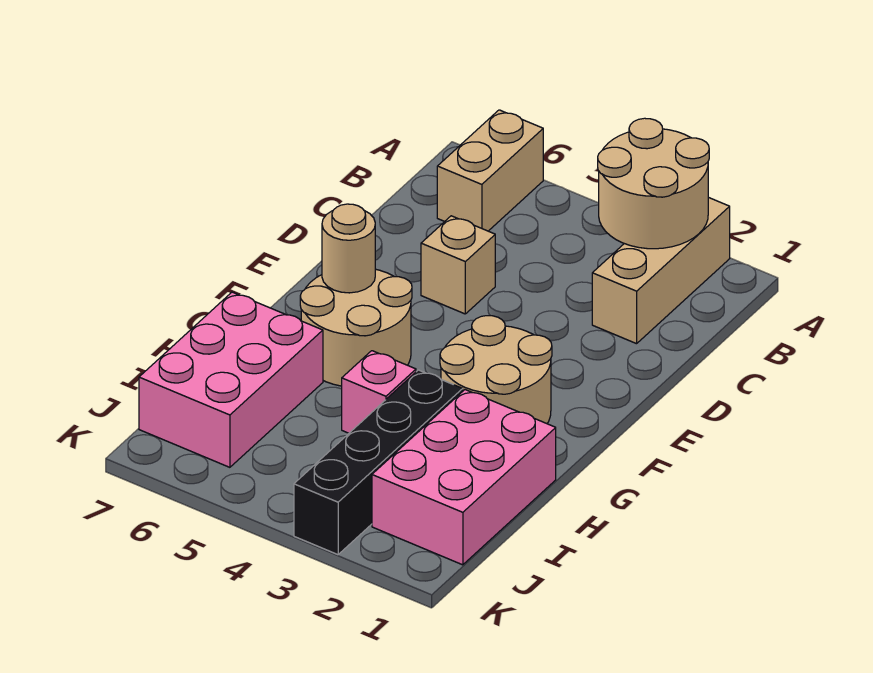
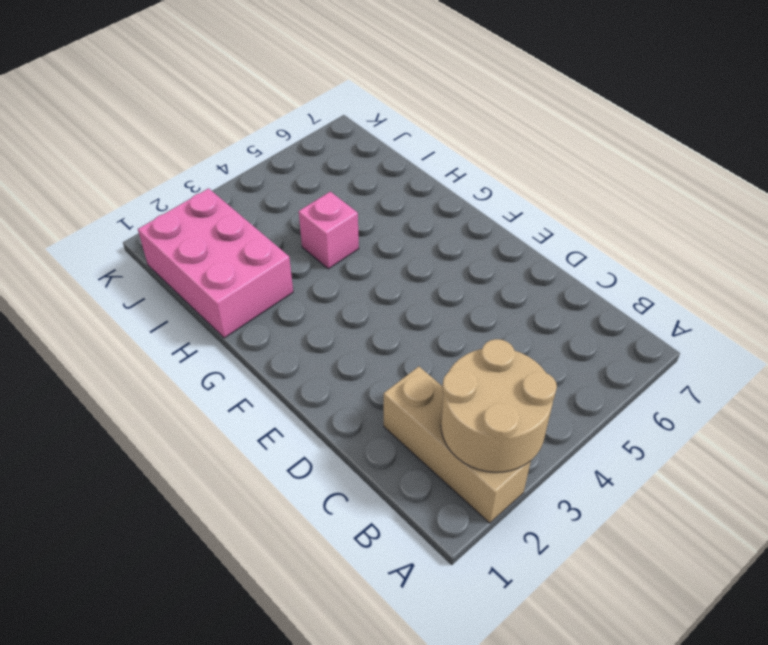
none -> tan brick A6:B6 level 1
none -> tan brick D5 level 1

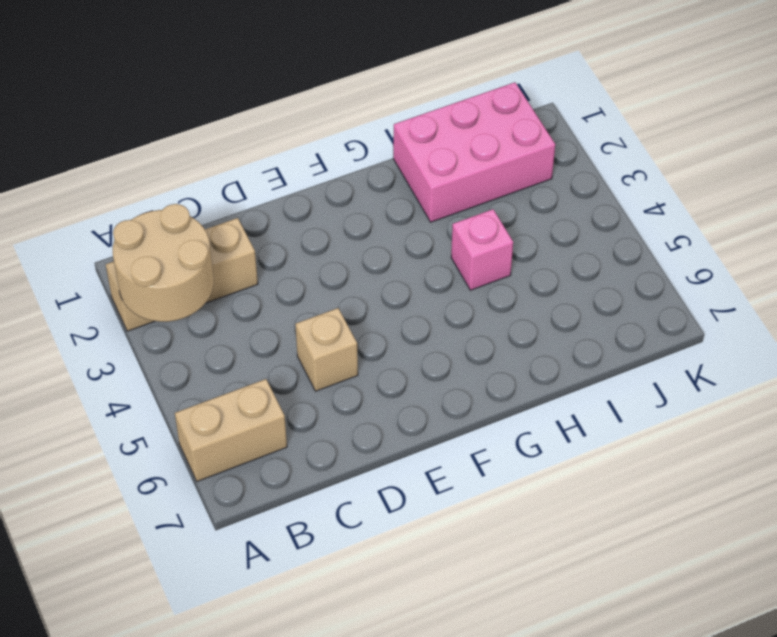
none -> tan round brick F2:G3 level 1
none -> tan round brick F5:G6 level 1

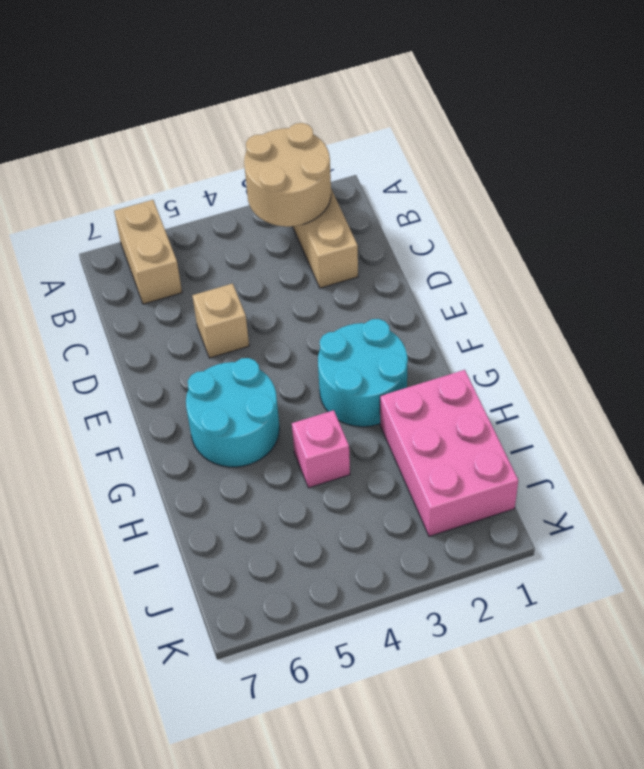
cyan round brick F2:G3 level 1 -> tan round brick F2:G3 level 1
cyan round brick F5:G6 level 1 -> tan round brick F5:G6 level 1
none -> black brick H3:K3 level 1
none -> pink brick H6:J7 level 1

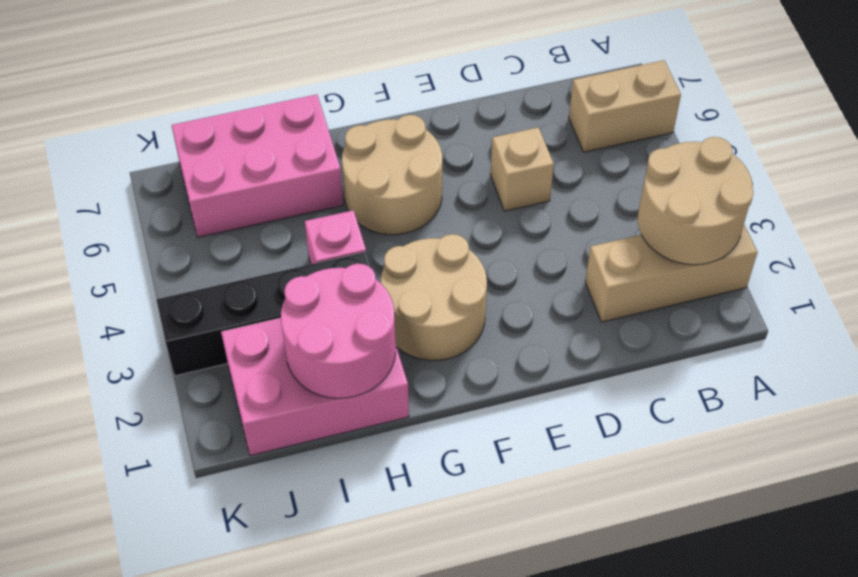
pink round brick H1:I2 level 2 -> none
none -> tan round brick F6 level 2

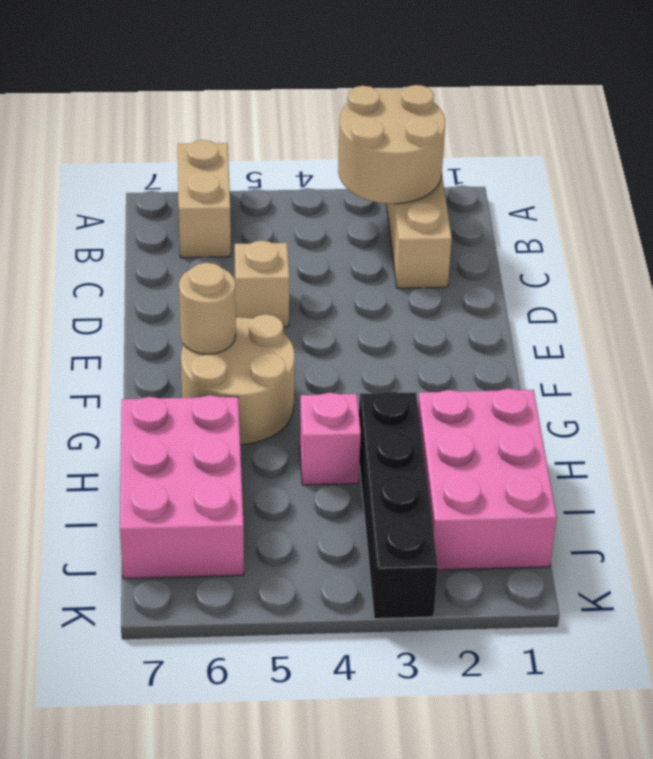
none -> tan round brick F2:G3 level 1

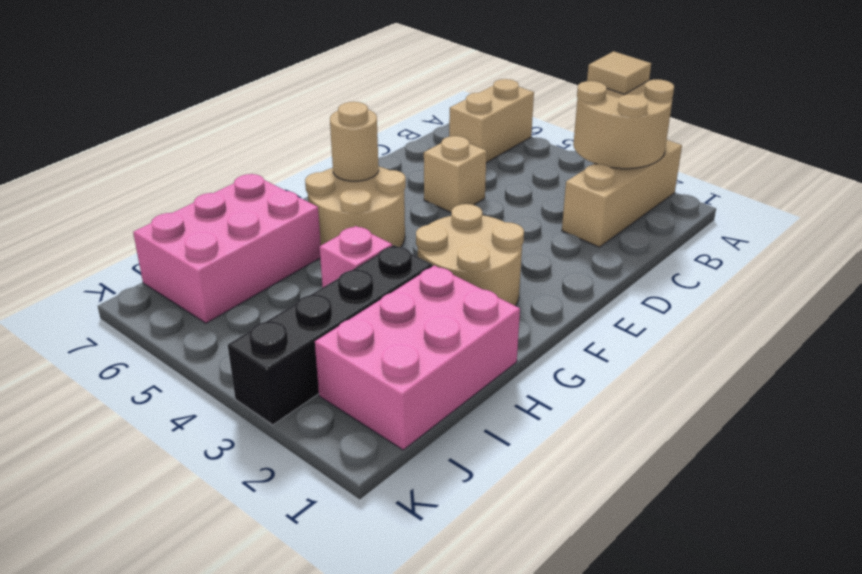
tan tile A3 level 3 -> none

